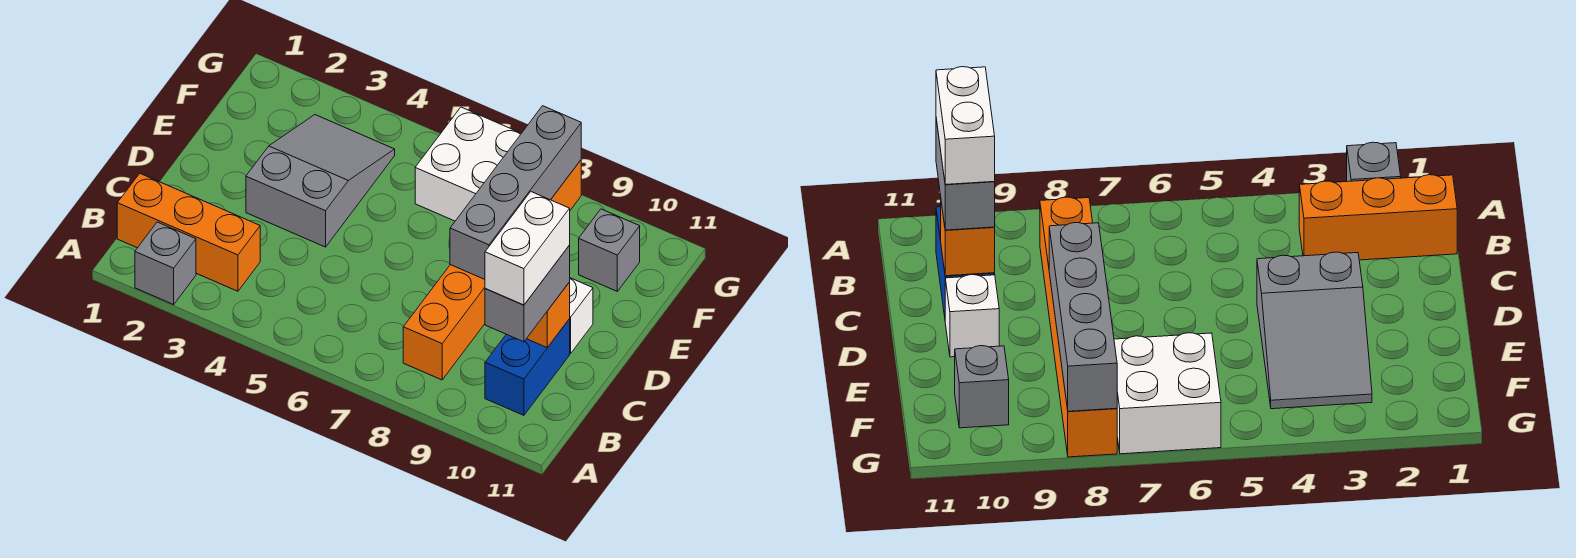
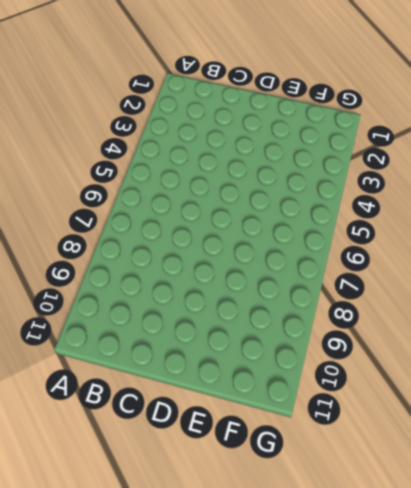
none -> grey brick A2 level 1
none -> orange brick B1:B3 level 1
none -> orange brick B8:G8 level 1

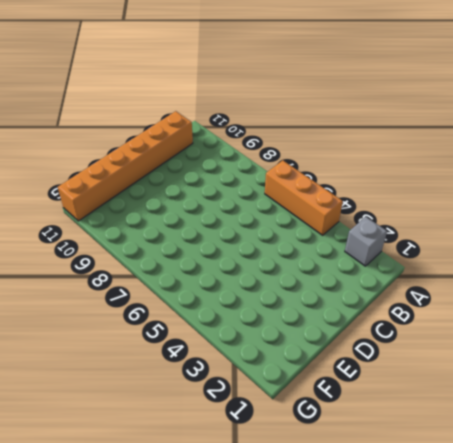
orange brick A4:A6 level 1 -> orange brick B1:B3 level 1
orange brick B11:G11 level 1 -> orange brick B8:G8 level 1
none -> blue brick B10:C10 level 1
none -> grey slope D3:F4 level 1 top D
none -> white brick D10 level 1

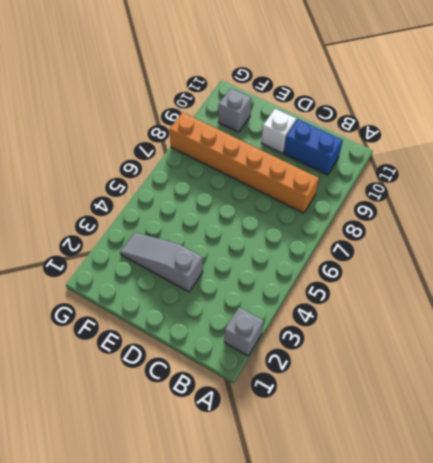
grey slope D3:F3 level 1 top D -> grey slope D3:F4 level 1 top D
none -> orange brick B1:B3 level 1
none -> white brick F6:G7 level 1
none -> orange brick C10 level 2

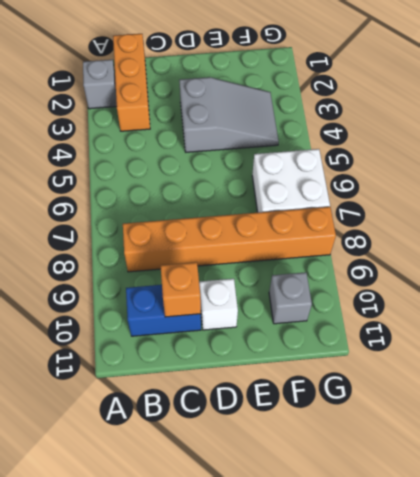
none -> grey brick D8:G8 level 2
none -> grey brick B10:C10 level 3
none -> white brick B10:C10 level 4

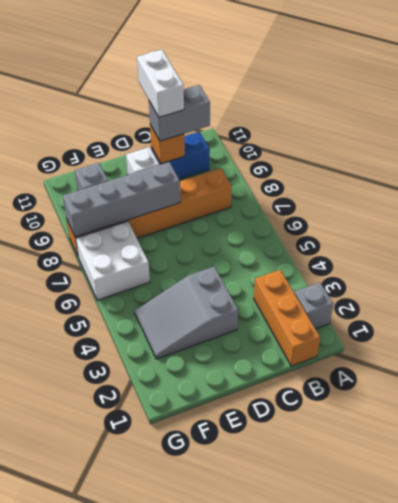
white brick C10:C11 level 4 -> white brick B10:C10 level 4

